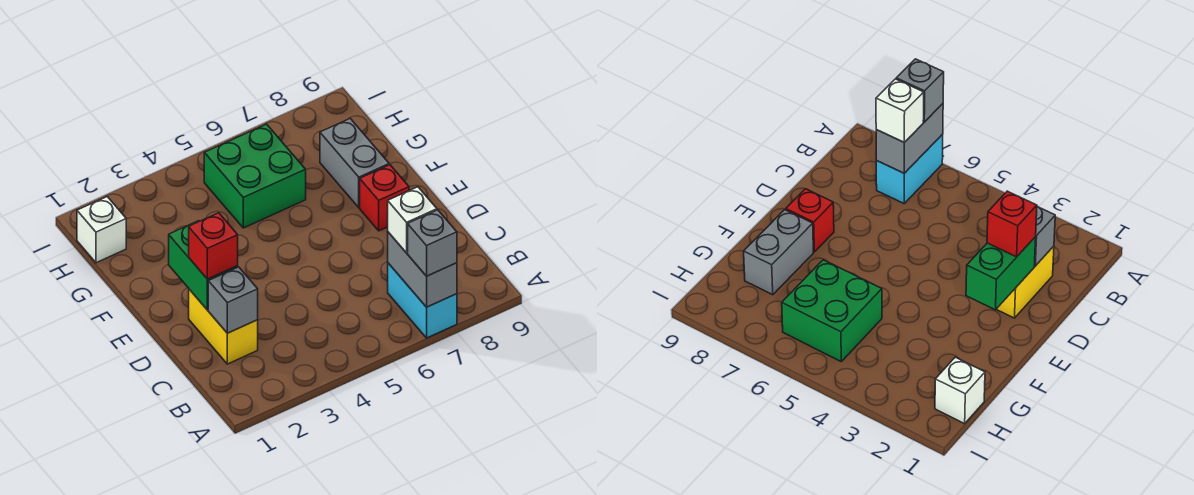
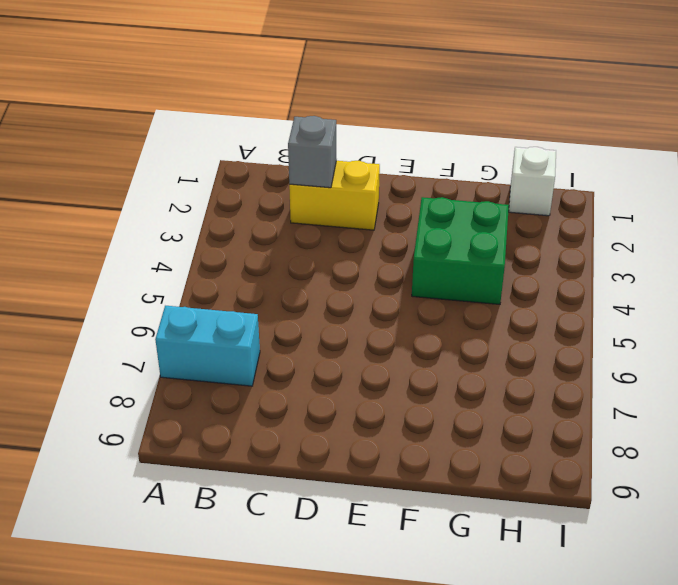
green brick F3:G4 level 1 -> green brick G5:H6 level 1
none -> red brick E8 level 1
none -> grey brick F8:G8 level 1
none -> grey brick A7:B7 level 2

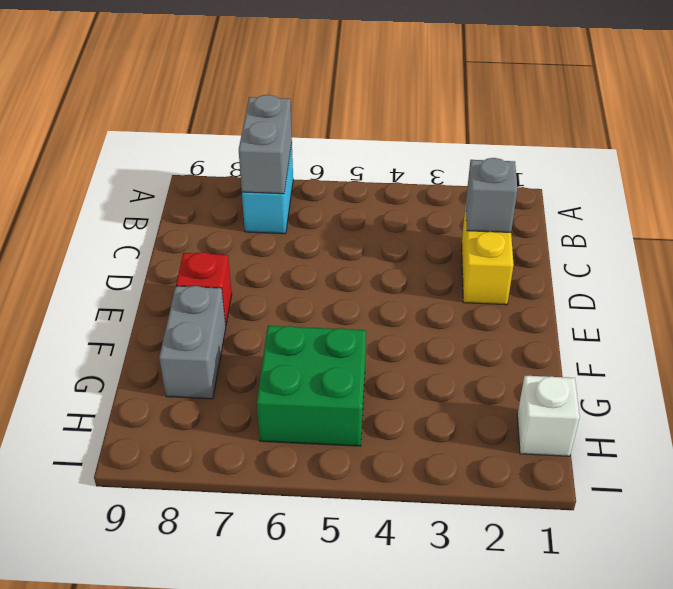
none -> green brick D2:E2 level 2
none -> grey brick A7 level 3
none -> white brick B7 level 3

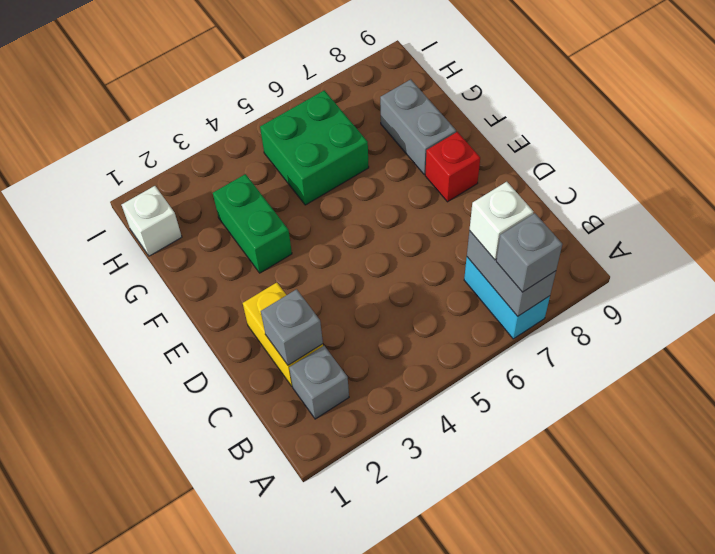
grey brick B2 level 1 -> none
green brick F3:G3 level 1 -> green brick D2:E2 level 2
none -> red brick D2 level 3

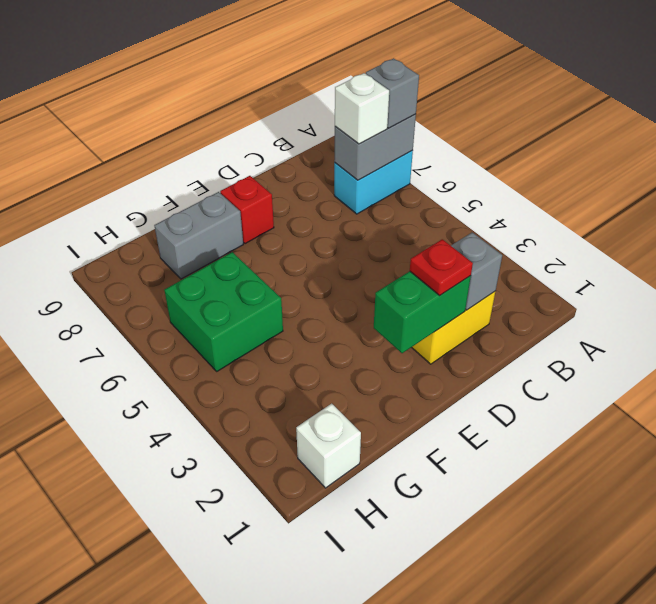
red plate D2 level 3 -> red brick D2 level 3

